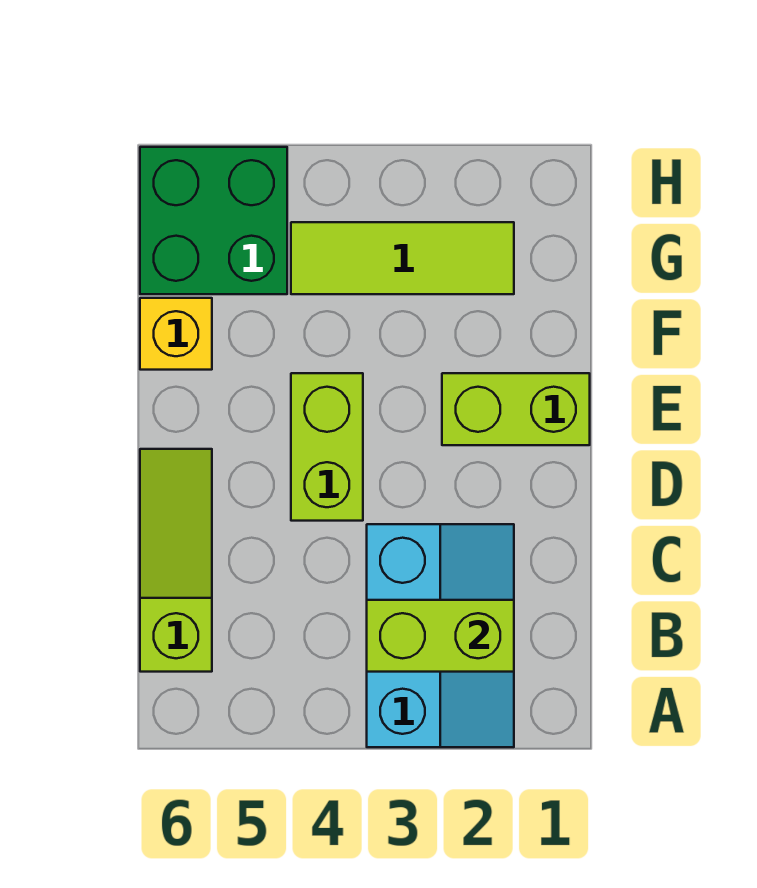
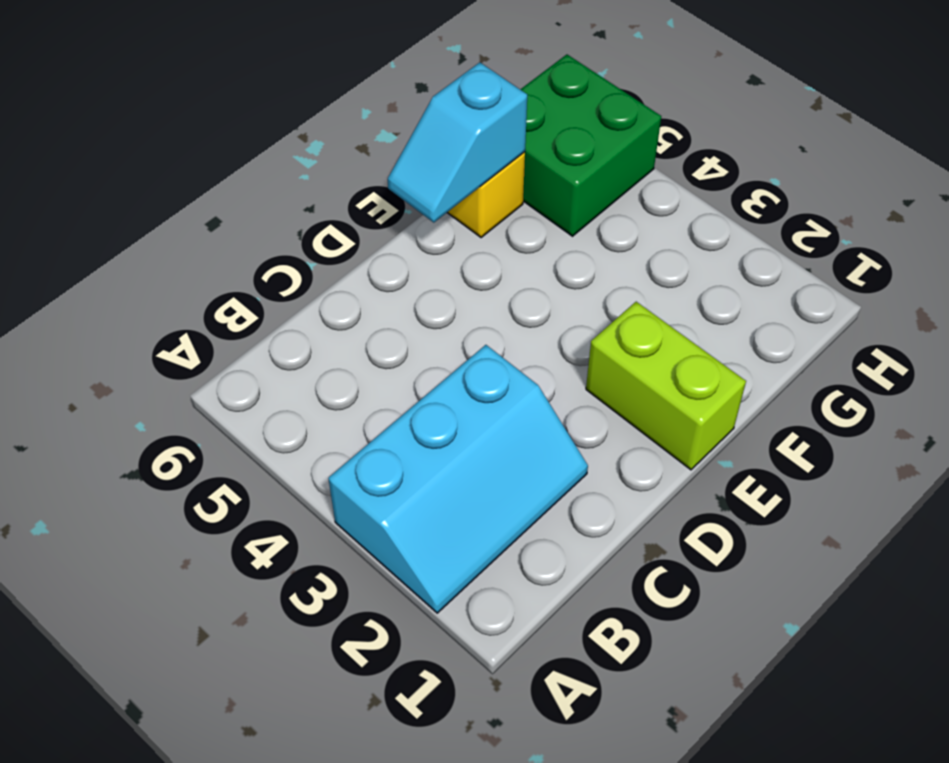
cyan slope E6:F6 level 2 top F -> none
none -> lime slope B6:D6 level 1 top B
none -> lime brick D4:E4 level 1

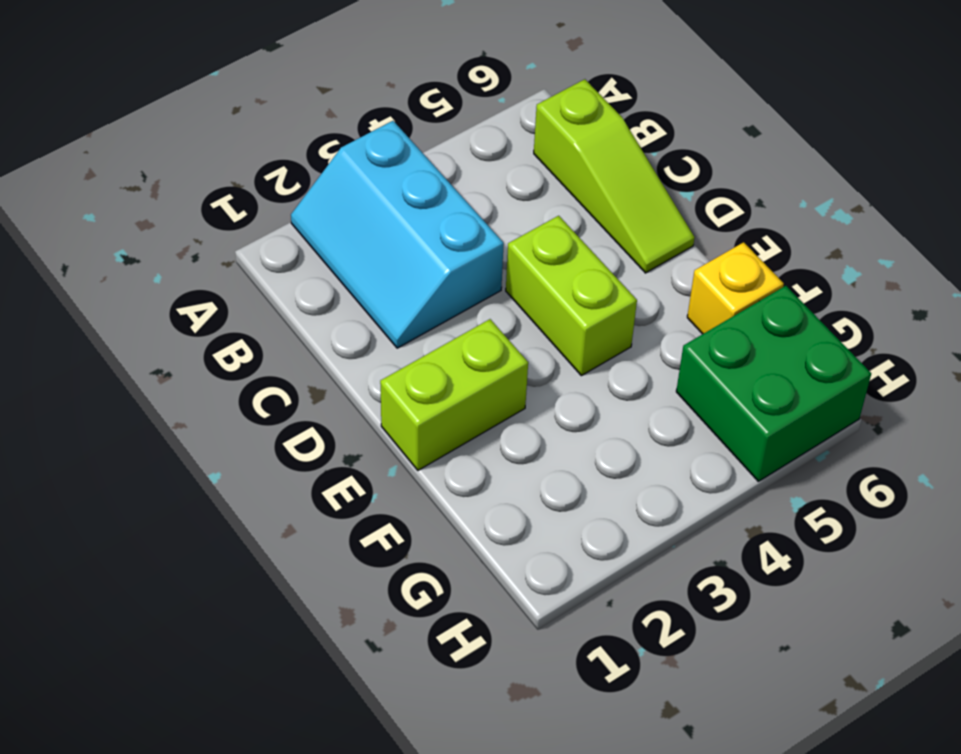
none -> lime tile G2:G4 level 1
none -> lime brick B2:B3 level 2

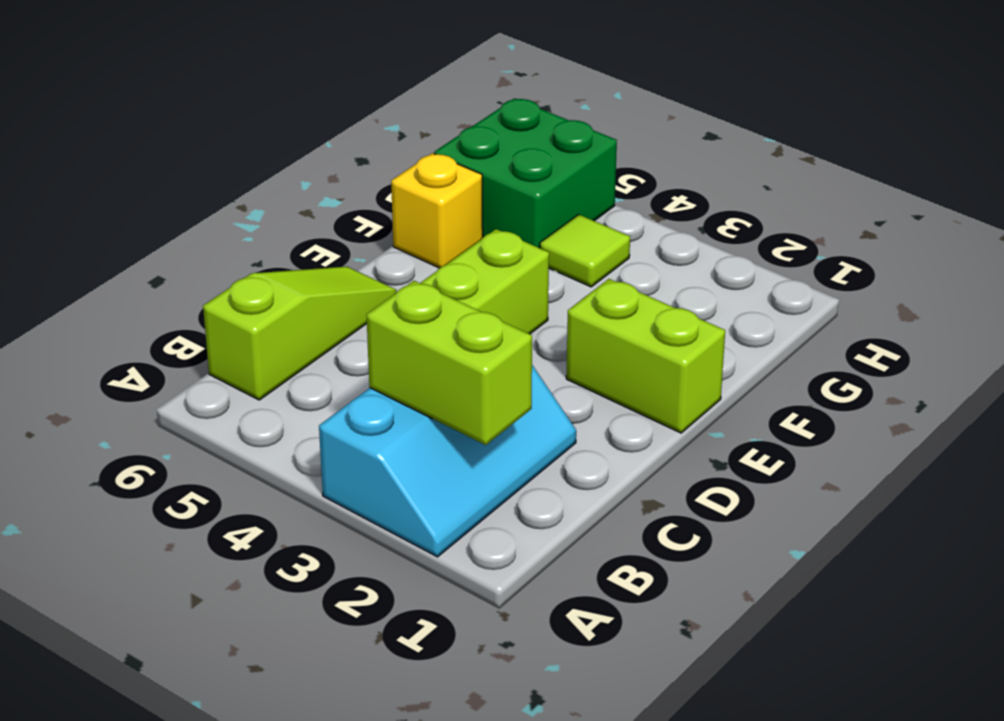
lime tile G4 level 1 -> lime tile G2:G4 level 1

